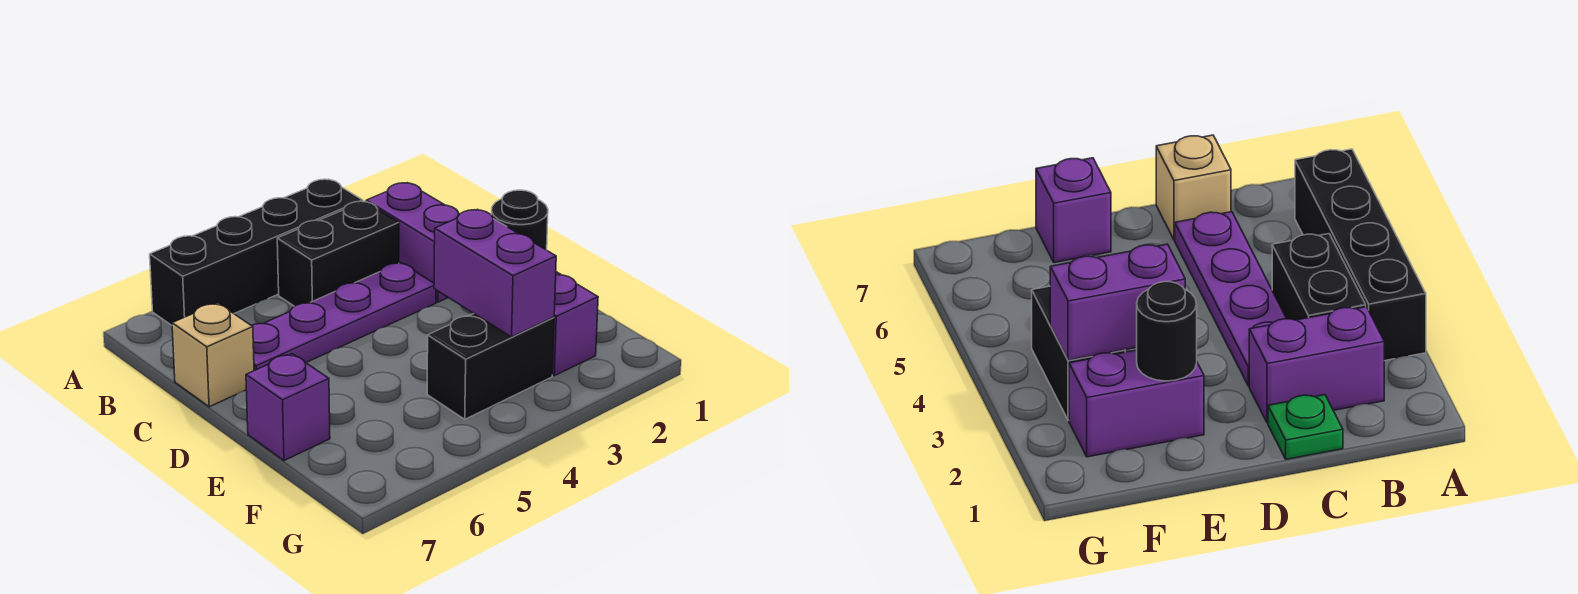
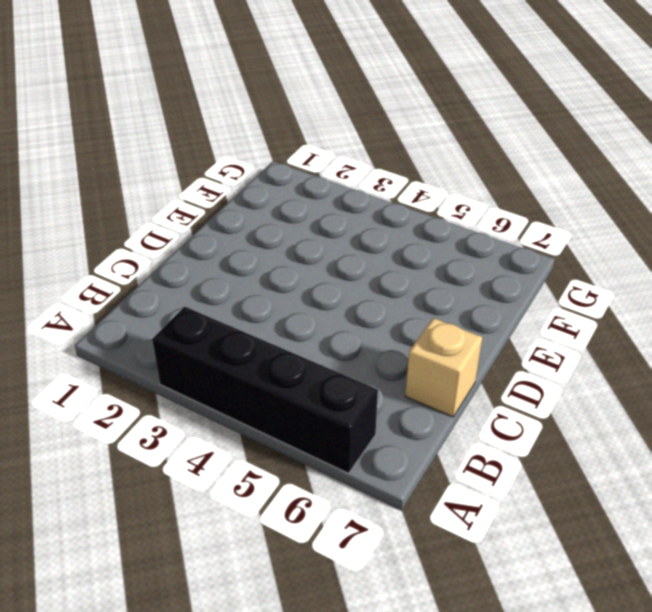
none -> purple brick B2:C2 level 1
none -> black brick B3:B4 level 1

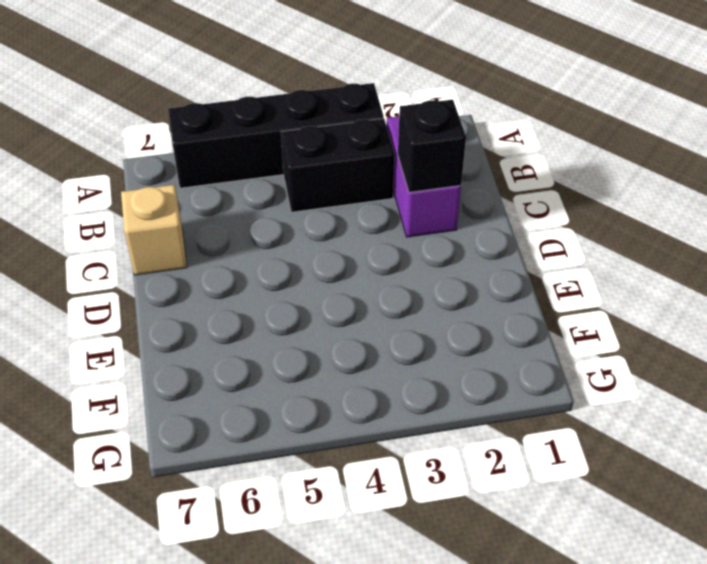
black brick C2 level 2 -> none
none -> green plate C1 level 1
none -> purple plate C3:C6 level 1

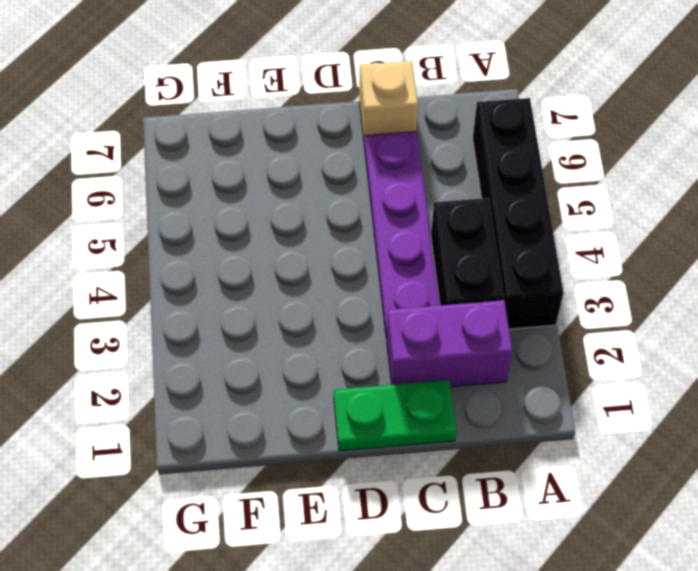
green plate C1:D1 level 1 -> green plate C1 level 1
none -> purple brick E2:F2 level 1
none -> purple brick E7 level 1

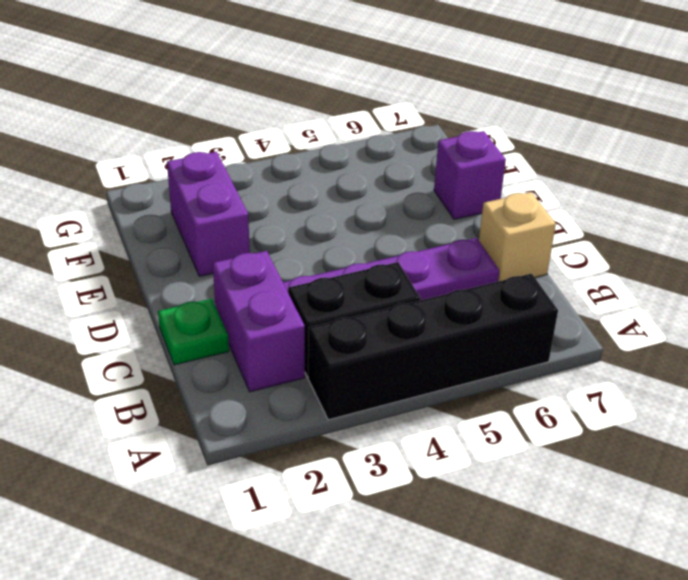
none -> black brick F3:F4 level 1
none -> black round brick E2 level 2

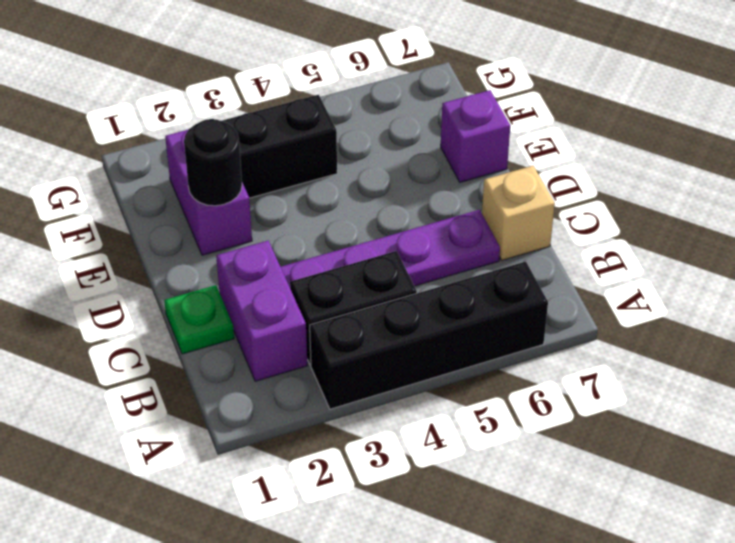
none -> purple brick E3:F3 level 2

